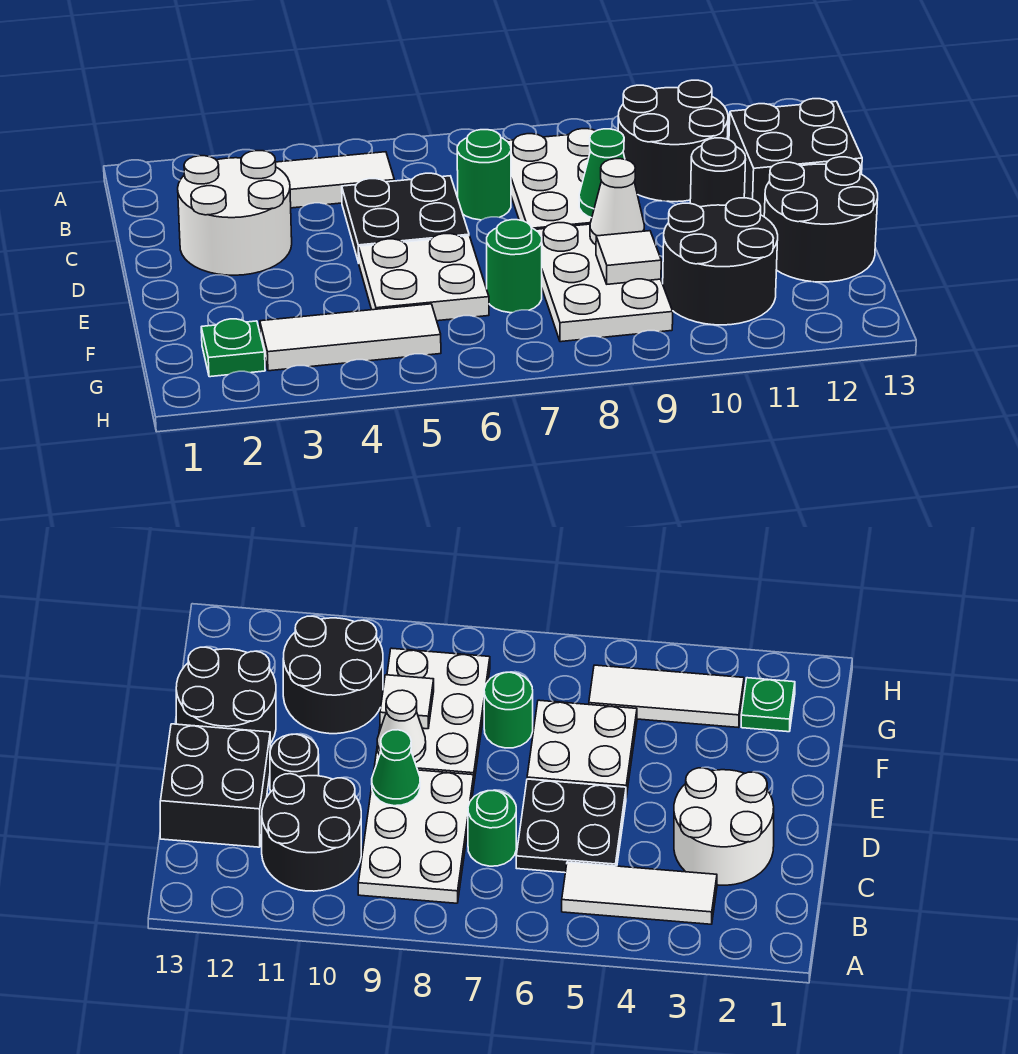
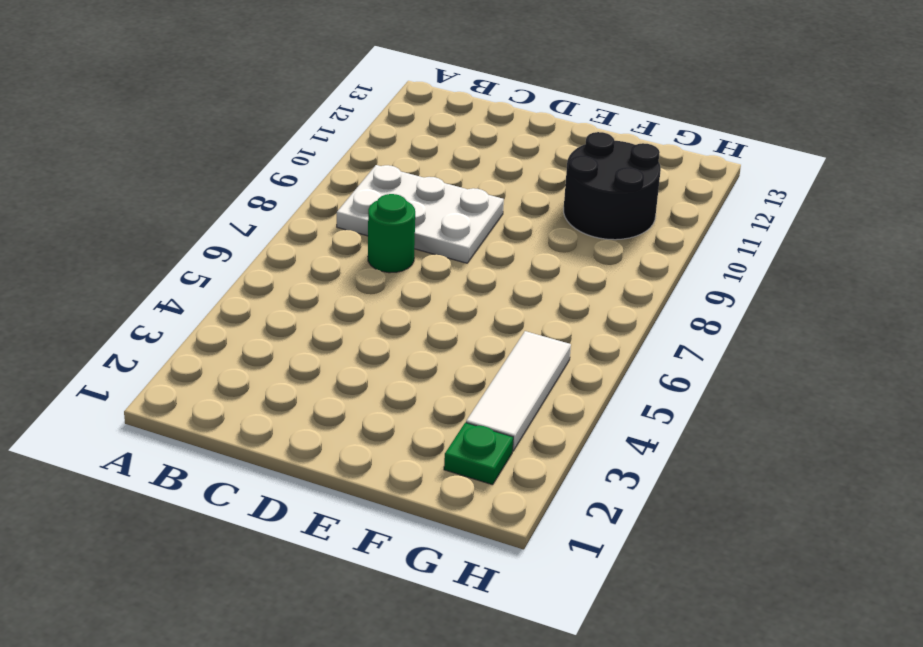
none -> white tile B3:B5 level 1
none -> black round brick B10:C11 level 1
none -> white round brick C2:D3 level 1

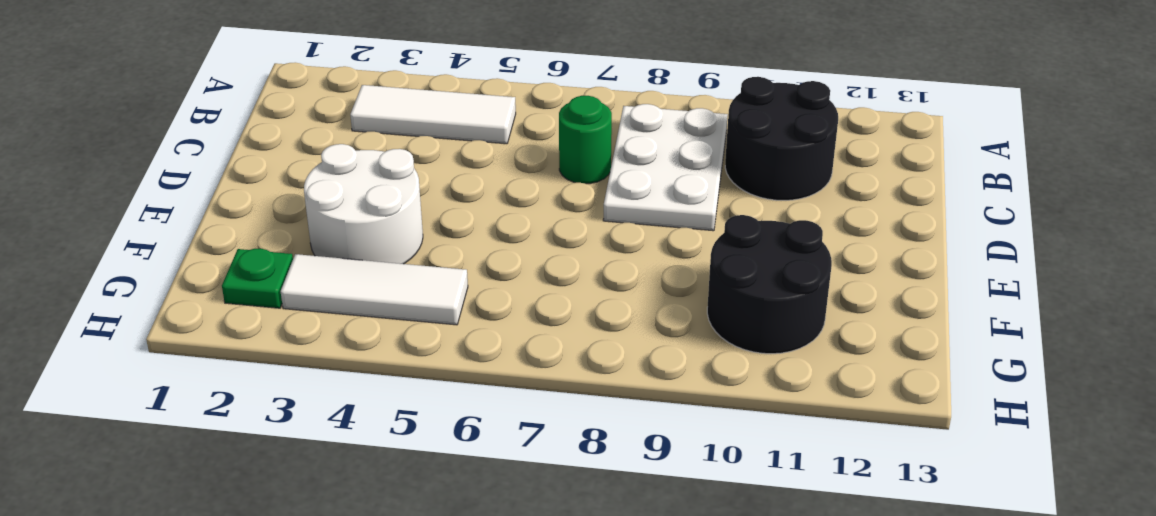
white round brick E3:F4 level 1 -> white round brick C2:D3 level 1
none -> black plate C5:D6 level 1
none -> black brick C12:D13 level 1
none -> black round brick D11 level 1

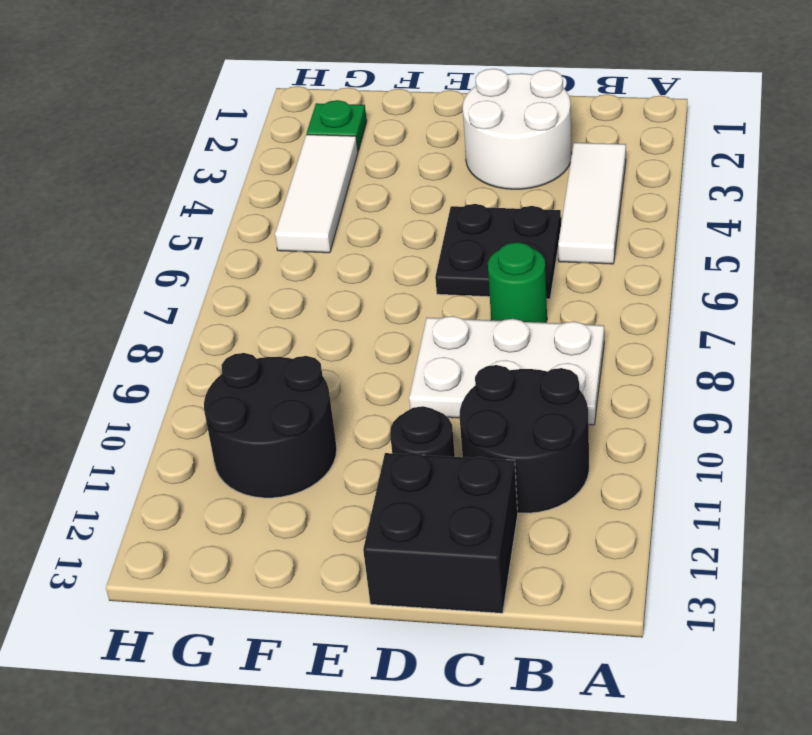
none -> white plate E5:F6 level 1
none -> white plate E8:G9 level 1
none -> black round brick E12:F13 level 1

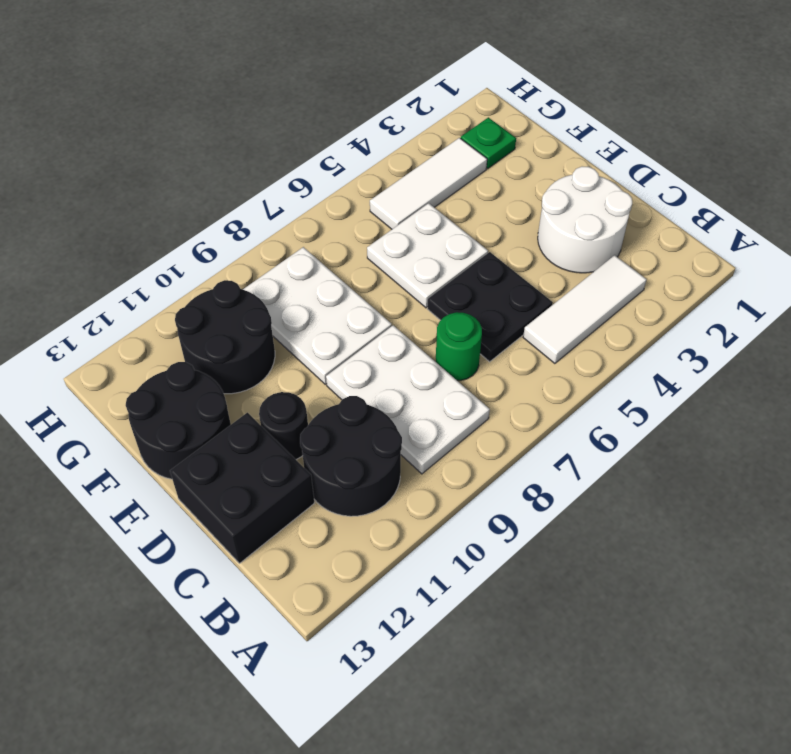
none -> green round brick F7 level 1
none -> green cone D9 level 2
none -> white cone E9 level 2

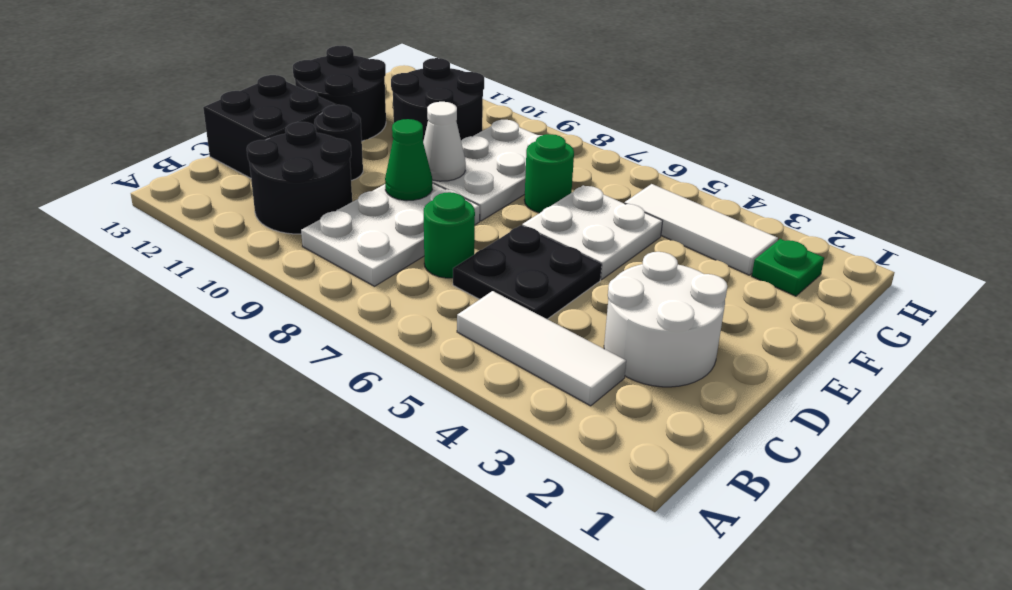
none -> white tile F9 level 2

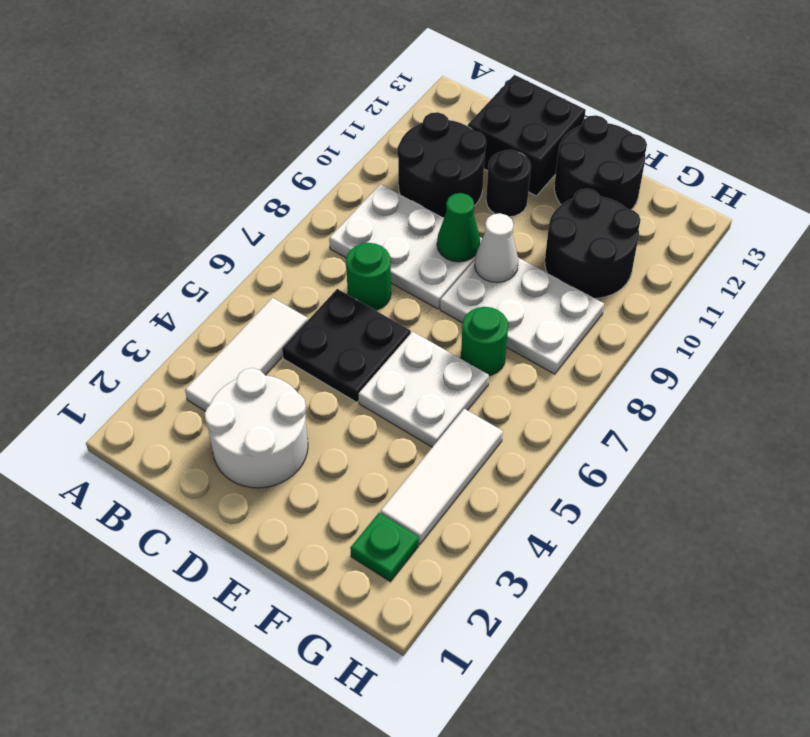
none -> white tile F9 level 2

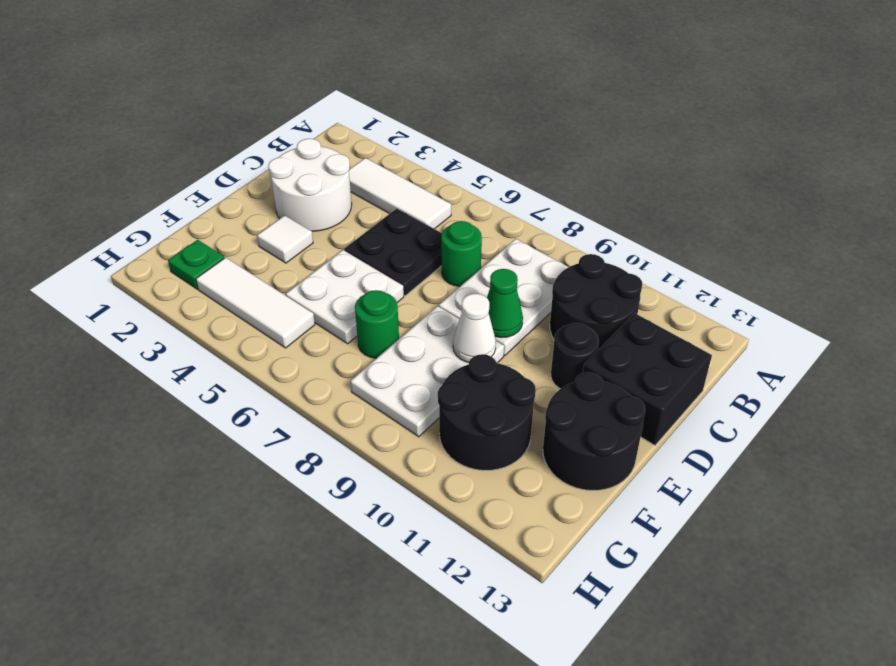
white tile E3 level 1 -> white tile F9 level 2

